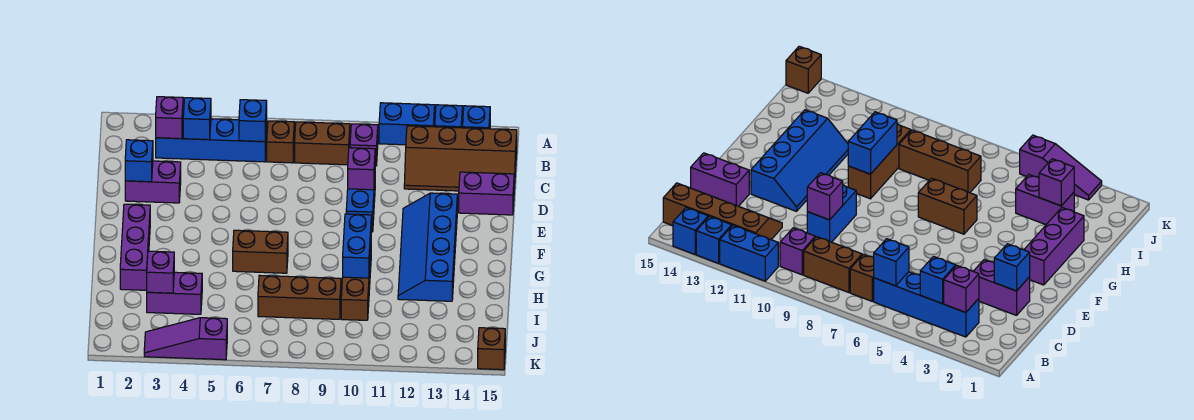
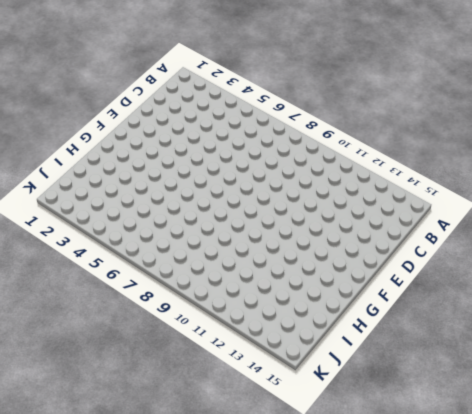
none -> blue brick A11:A12 level 1
none -> blue brick A13 level 1
none -> blue brick A14 level 1

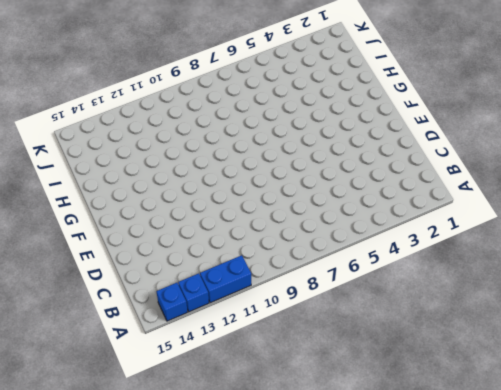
none -> blue brick B3:B6 level 1
none -> brown brick B7 level 1
none -> brown brick B8:B9 level 1

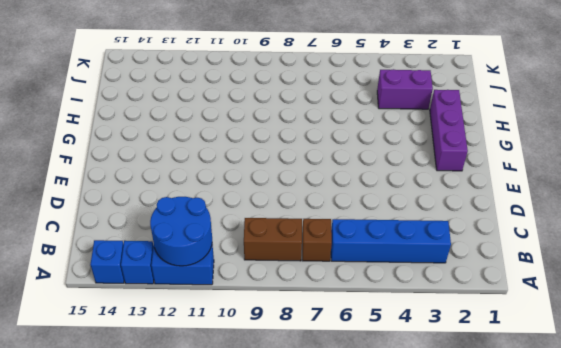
blue round brick A11:B12 level 2 -> none
none -> purple brick B10 level 1
none -> brown slope B12:C15 level 1 top B
none -> purple brick D2:D3 level 1

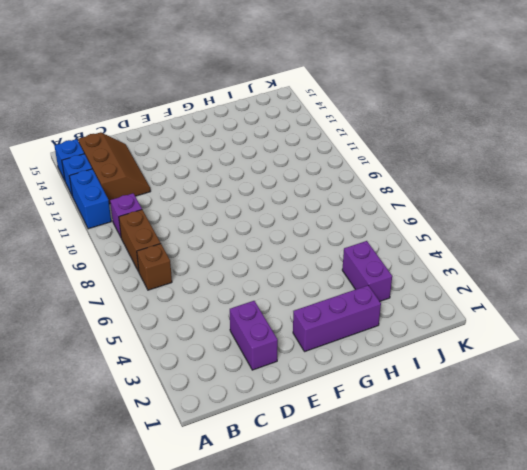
brown slope B12:C14 level 1 top B -> brown slope B12:C15 level 1 top B
none -> blue brick B3:B6 level 1
none -> blue brick D10:E10 level 1
none -> purple brick D14:D15 level 1

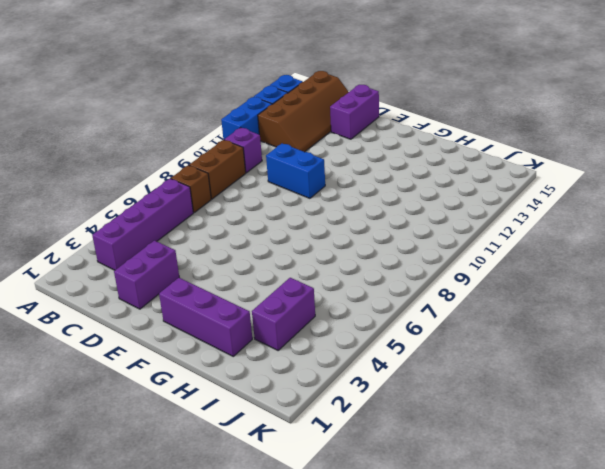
purple brick B3:B6 level 1 -> blue brick B3:B6 level 1
none -> blue slope E12:H13 level 1 top 13
none -> brown brick G6:G7 level 1
none -> brown brick G10:I10 level 1

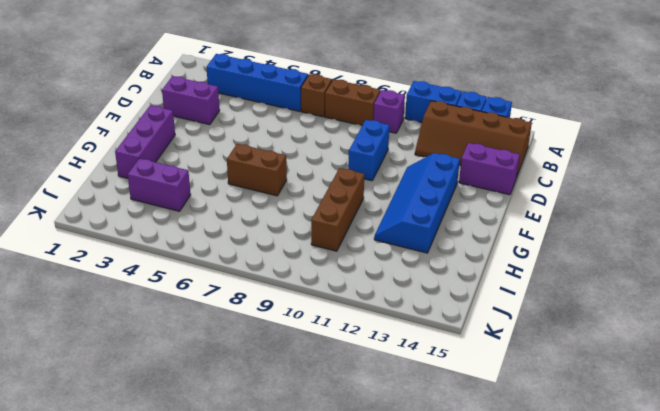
none -> brown brick I7:I9 level 1
none -> purple slope K3:K5 level 1 top 5
none -> brown brick K15 level 1

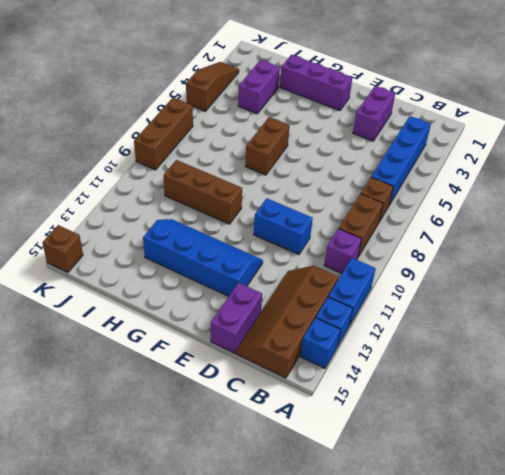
brown slope K3:K5 level 1 top 5 -> purple slope K3:K5 level 1 top 5
brown brick K7:K9 level 1 -> brown brick I7:I9 level 1
none -> purple brick B3 level 2
none -> blue brick B4 level 2
none -> blue brick B6 level 2

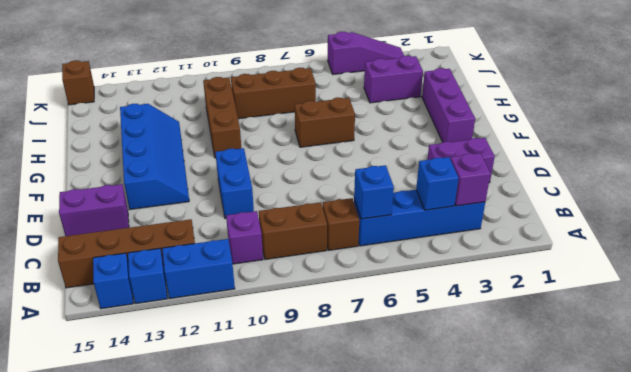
none -> blue brick D2 level 2
none -> purple brick D10 level 2
none -> blue brick G10:H10 level 2

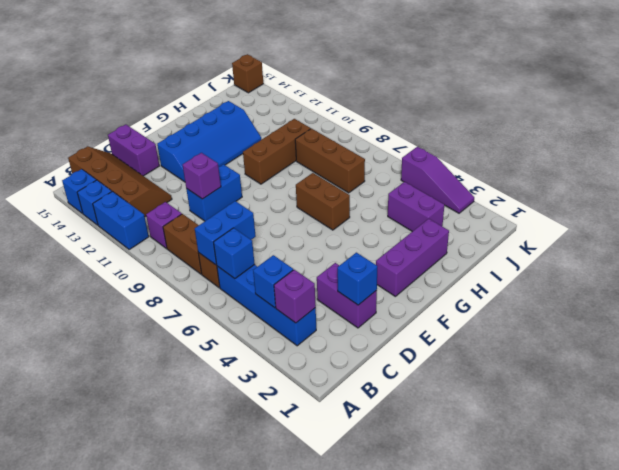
blue brick B7:C7 level 2 -> blue brick G10:H10 level 2
none -> purple brick I3 level 2

